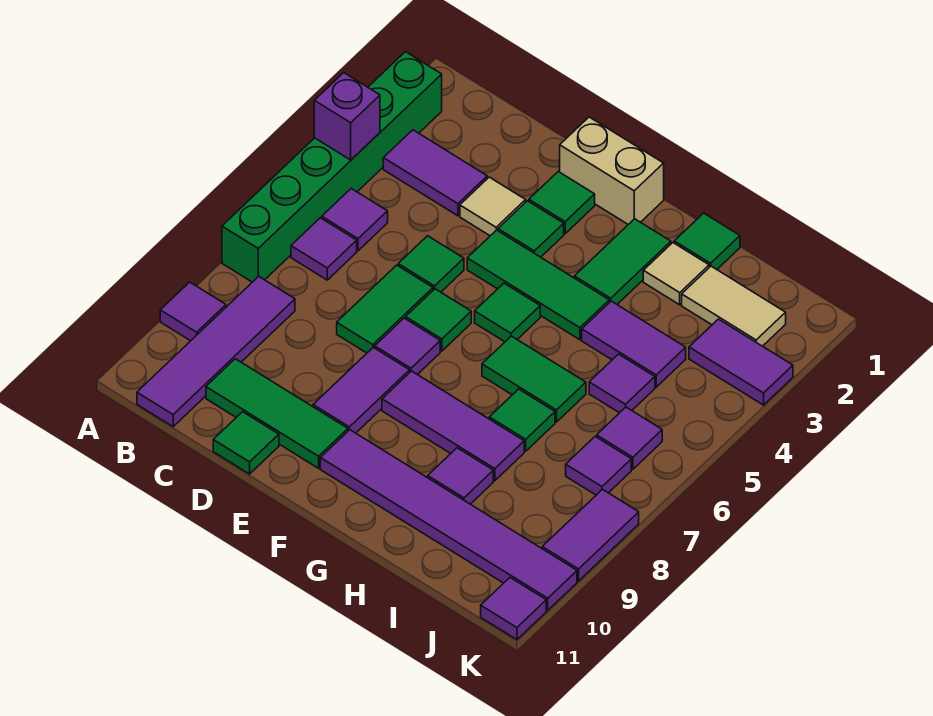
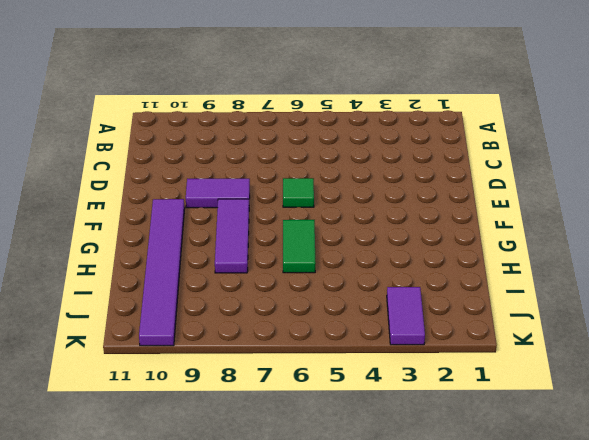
none -> green brick A2:A7 level 1
none -> purple tile A9 level 1
none -> purple tile B3:C3 level 1
none -> purple tile B5 level 1

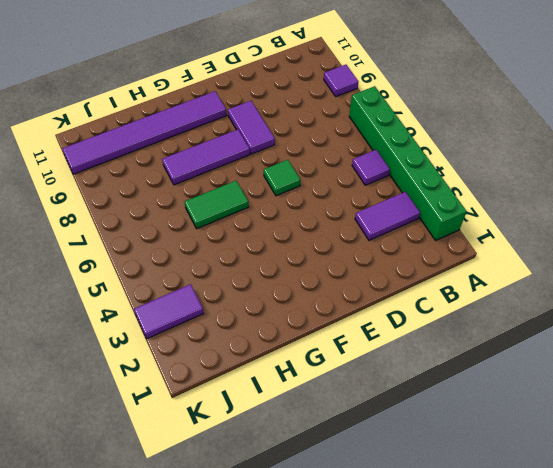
none -> purple tile B6 level 1
none -> purple tile B8:B11 level 1
none -> green tile C10:E10 level 1
none -> tan tile D3 level 1

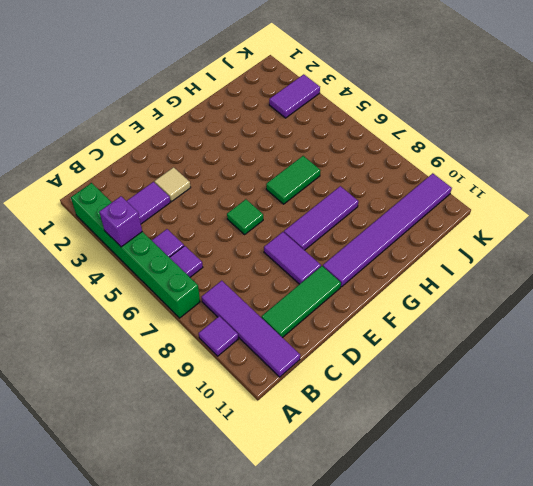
none -> green tile D5 level 1
none -> green tile D6:D7 level 1
none -> green tile D11 level 1
none -> tan brick E1:F1 level 1

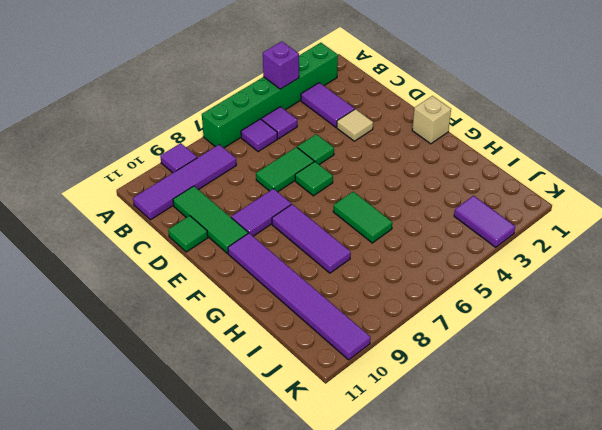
tan brick F1 level 1 -> tan brick E1:F1 level 1
none -> green tile E2 level 1
none -> green tile E3 level 1
none -> green tile E4:G4 level 1
none -> purple tile E7 level 1

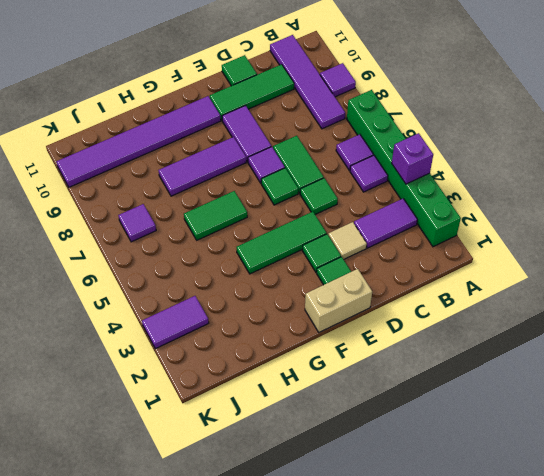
none -> green tile F5 level 1
none -> green tile G2:G3 level 1
none -> green tile H1 level 1
none -> tan tile H2 level 1

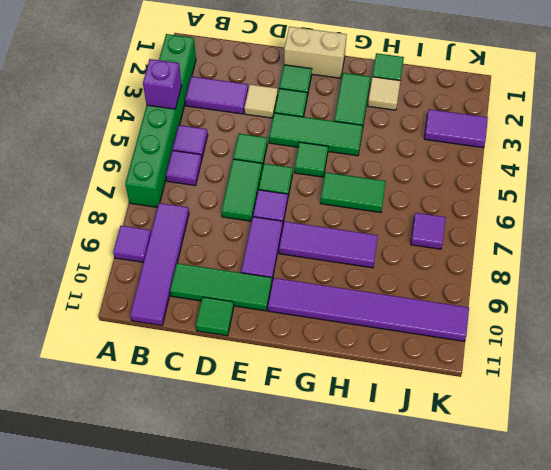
none -> purple tile H4:I4 level 1
none -> green tile H7 level 1
none -> purple tile H9 level 1
none -> tan tile I2:J2 level 1

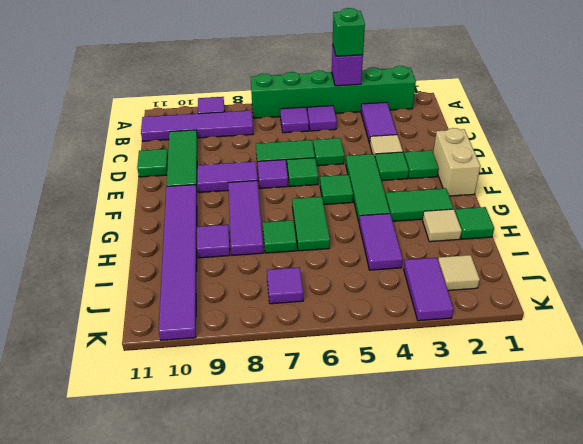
green brick A4 level 3 -> none
tan tile J2 level 1 -> tan tile I2:J2 level 1
none -> purple tile I5 level 1
none -> purple tile J6 level 1
none -> purple tile K8:K9 level 1
none -> purple tile K11 level 1

